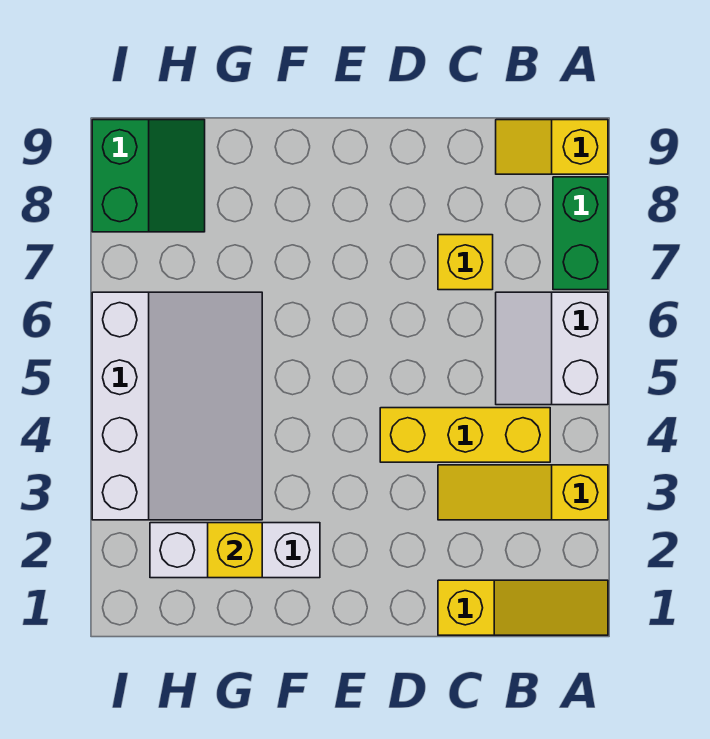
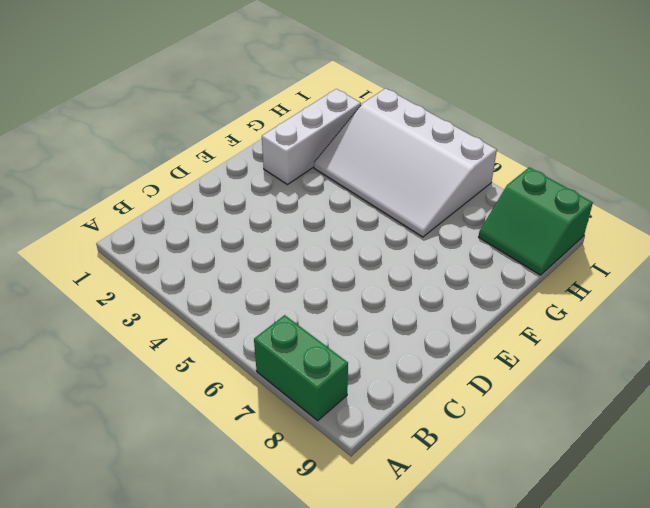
none -> yellow slope A1:C1 level 1 top C
none -> yellow slope A3:C3 level 1 top A

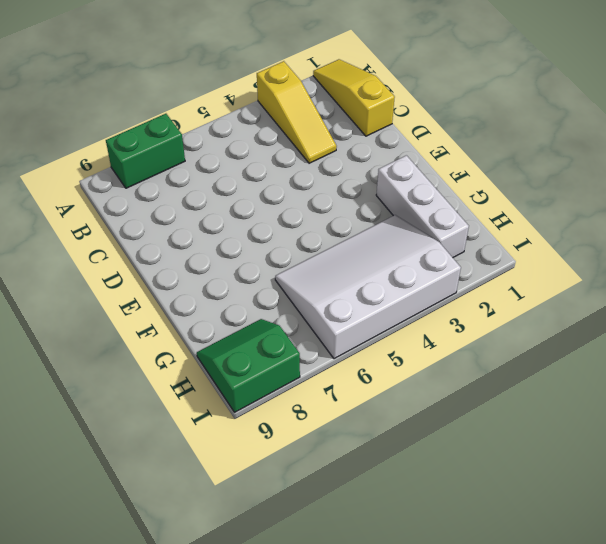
none -> white slope A5:B6 level 1 top A
none -> yellow slope A9:B9 level 1 top A

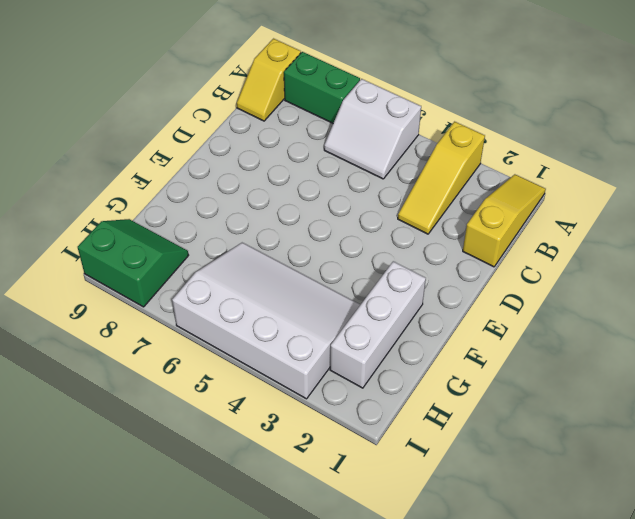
none -> yellow brick B4:D4 level 1
none -> yellow brick C7 level 1

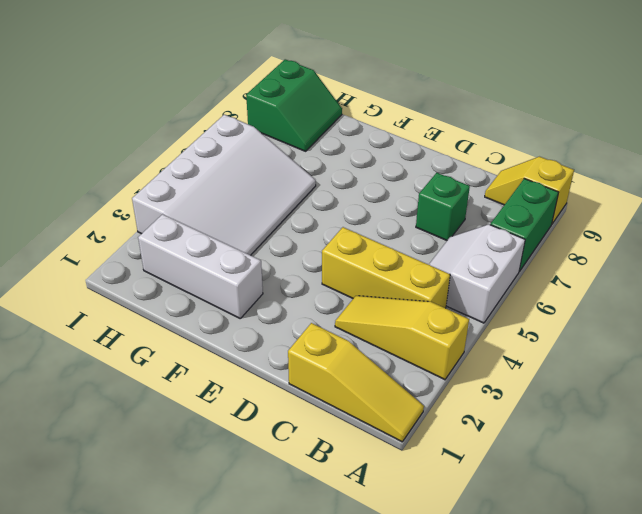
green brick C7 level 1 -> yellow brick C7 level 1
none -> yellow brick G2 level 2

